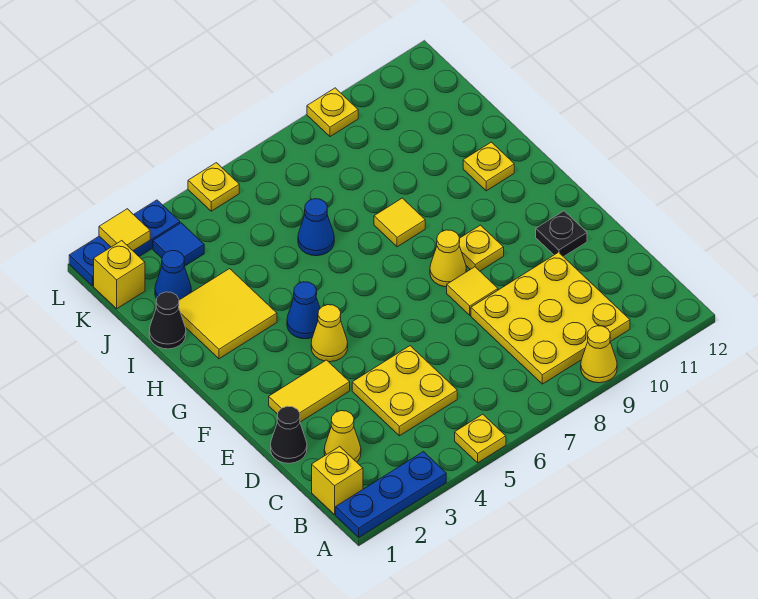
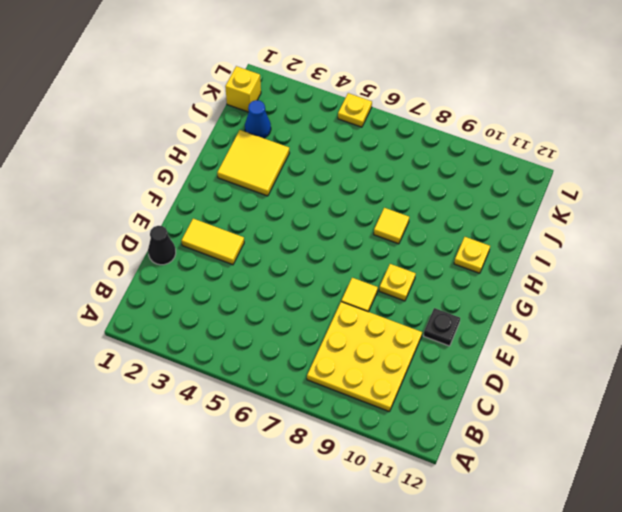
none -> blue plate A1:A3 level 1
none -> yellow plate A5 level 1
none -> yellow cone A9 level 1

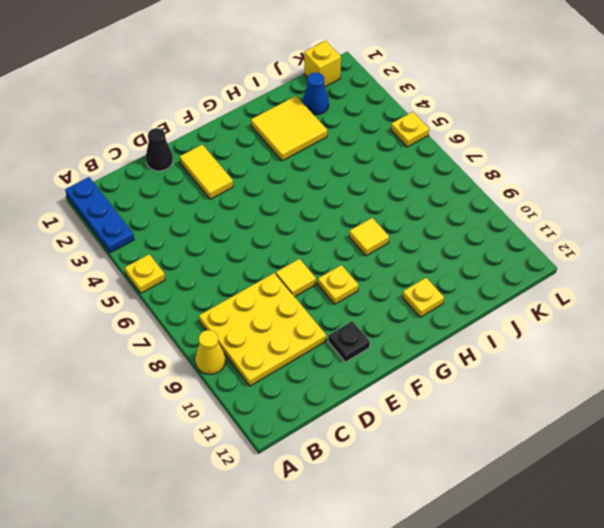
none -> yellow brick B1 level 1
none -> yellow cone C2 level 1
none -> yellow plate C4:D5 level 1

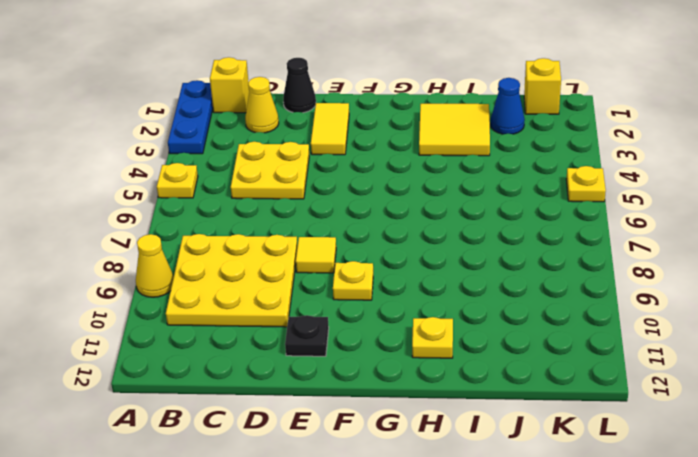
none -> yellow cone F4 level 1
none -> yellow cone F8 level 1
none -> blue cone G4 level 1

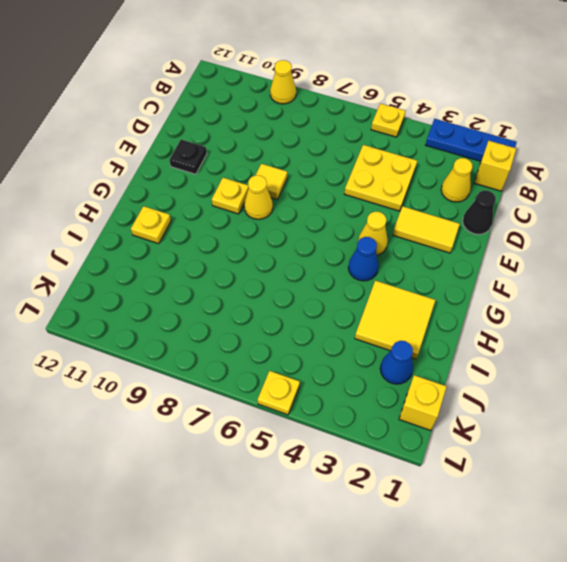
none -> yellow plate B8:D10 level 1
none -> yellow tile H8 level 1
none -> black cone I1 level 1

